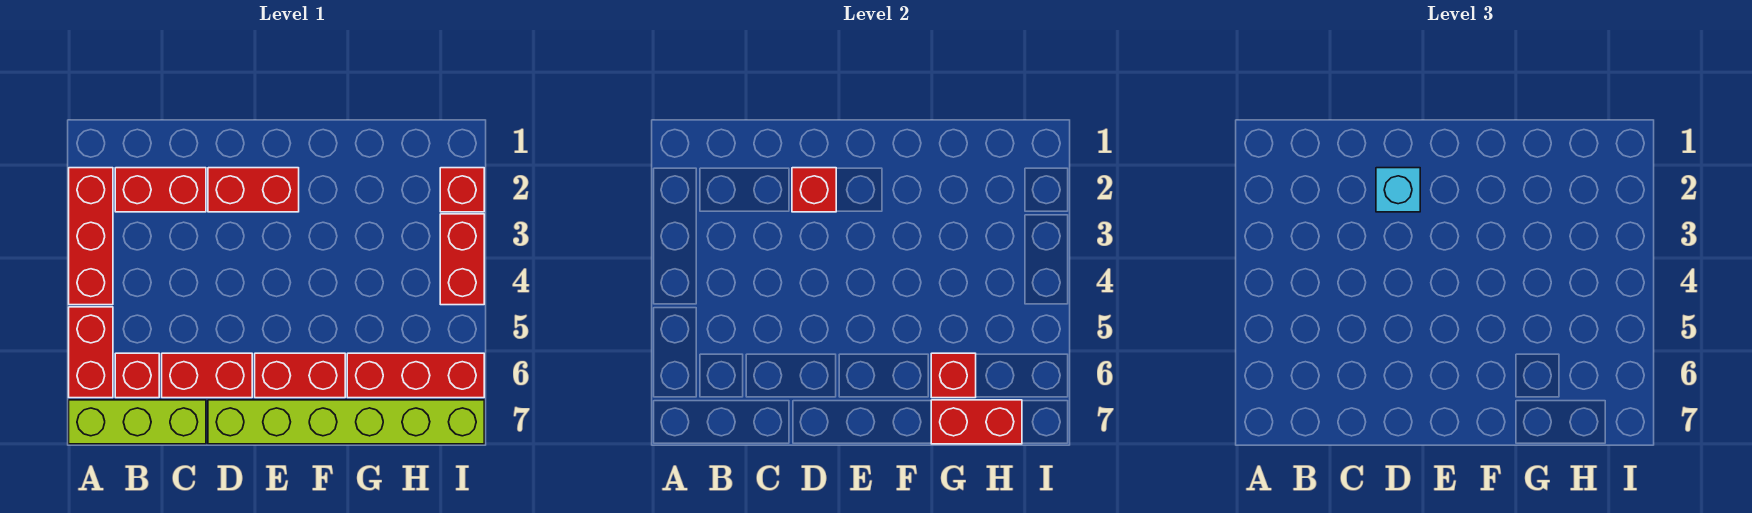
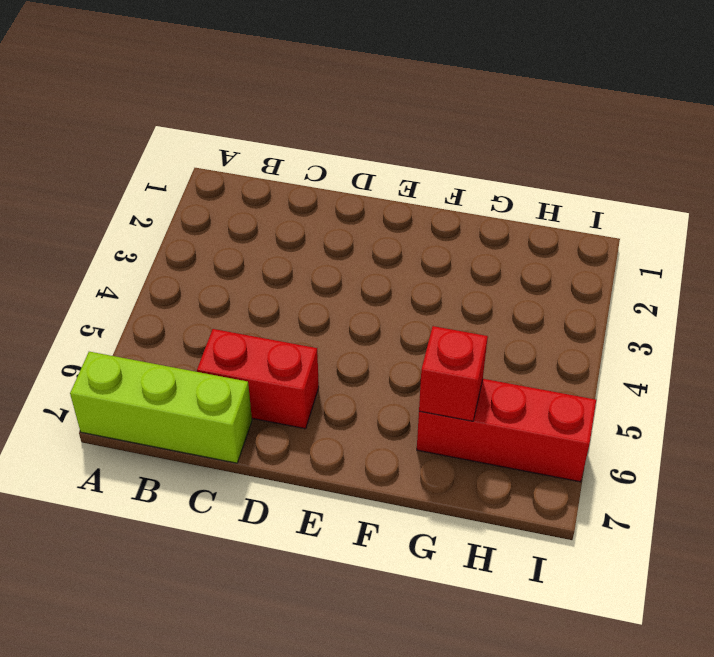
none -> red brick A2:A4 level 1
none -> red brick A5:A6 level 1
none -> red brick B2:C2 level 1

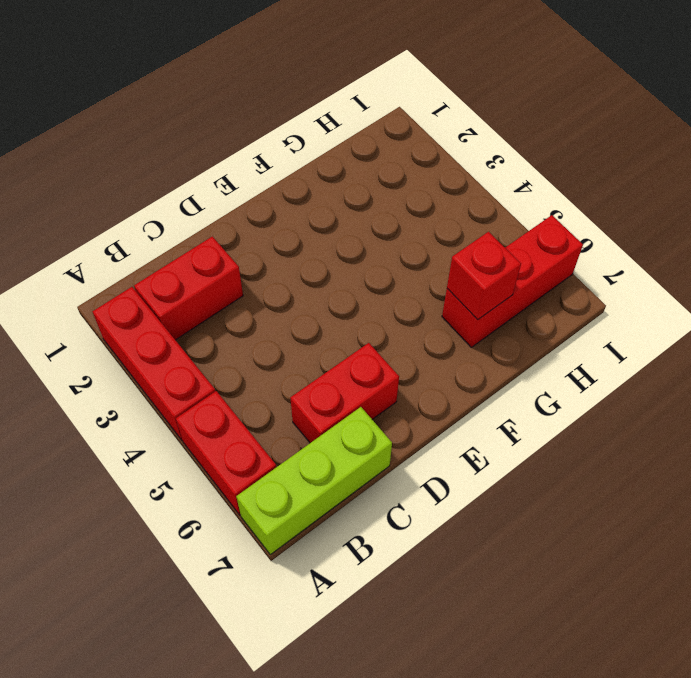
none -> red brick B6 level 1
none -> red brick D2:E2 level 1
none -> lime brick D7:I7 level 1

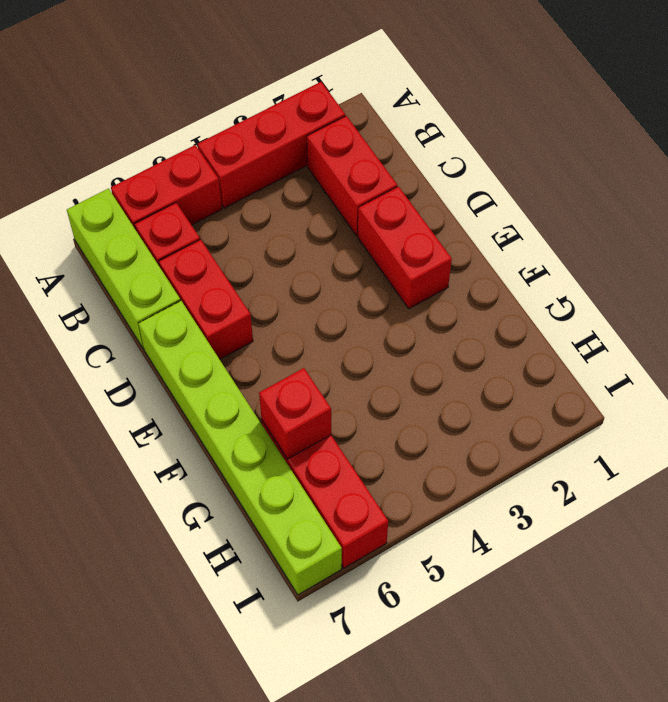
none -> red brick E6:F6 level 1
none -> red brick I2 level 1
none -> red brick I3:I4 level 1

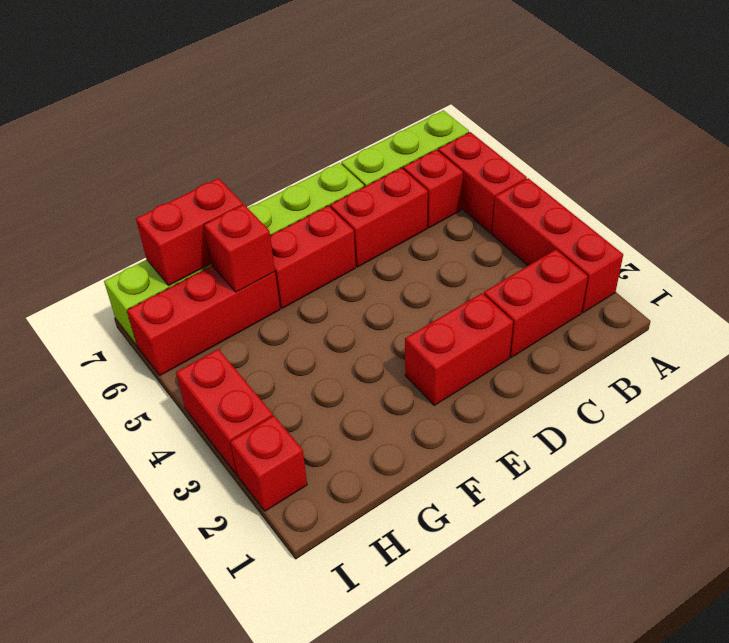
none -> red brick D2 level 2
none -> cyan brick D2 level 3

